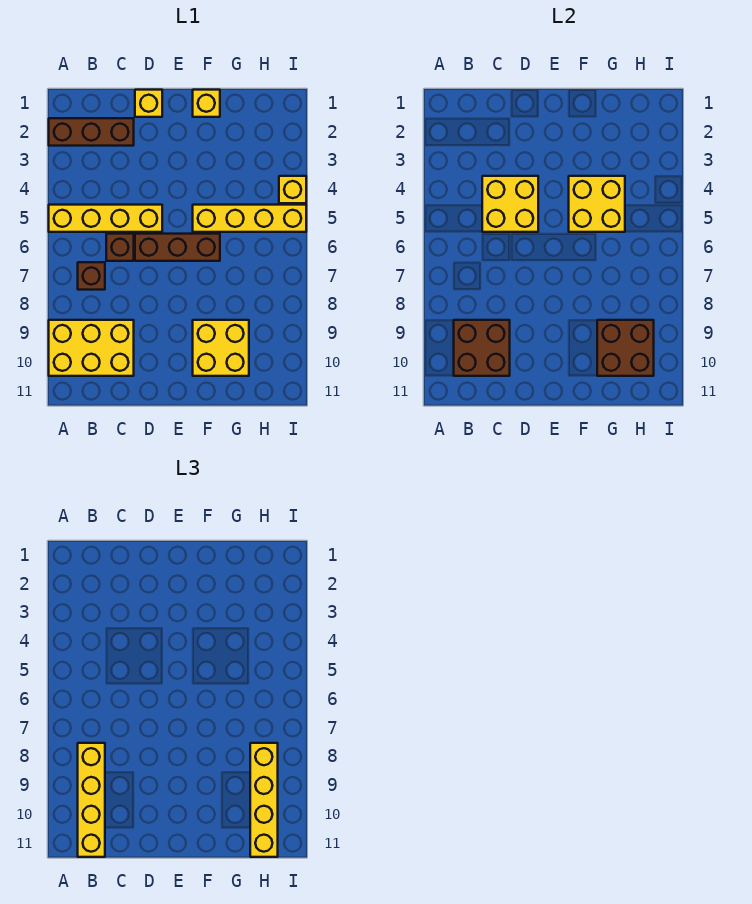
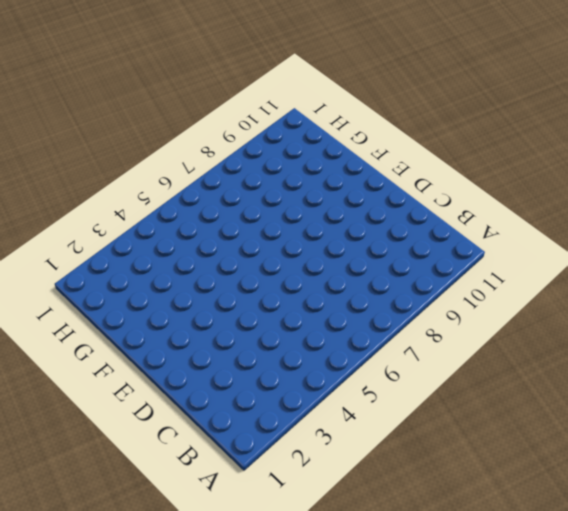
none -> brown brick A2:C2 level 1
none -> yellow brick A5:D5 level 1
none -> yellow brick A9:C10 level 1

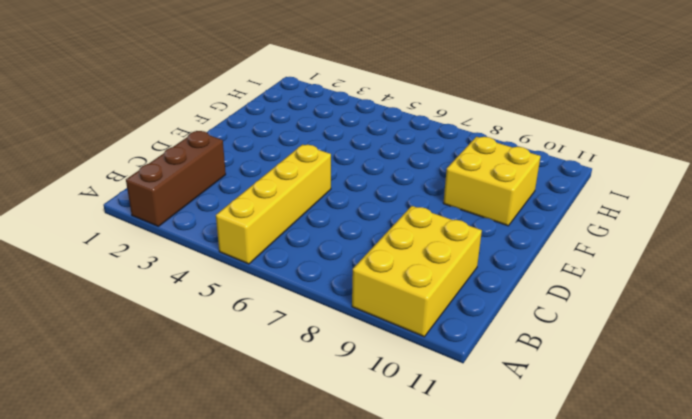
none -> brown brick B7 level 1
none -> brown brick C6 level 1
none -> yellow brick D1 level 1

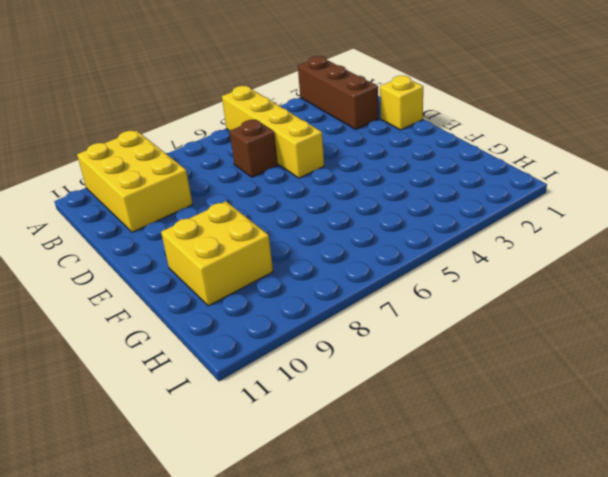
none -> brown brick B7 level 1
none -> brown brick D6:F6 level 1
none -> yellow brick F1 level 1

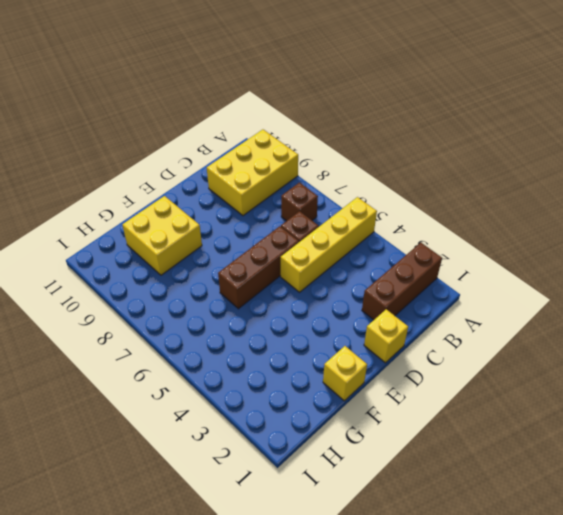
none -> yellow brick F5:I5 level 1
none -> yellow brick I4 level 1
none -> brown brick B9:C10 level 2

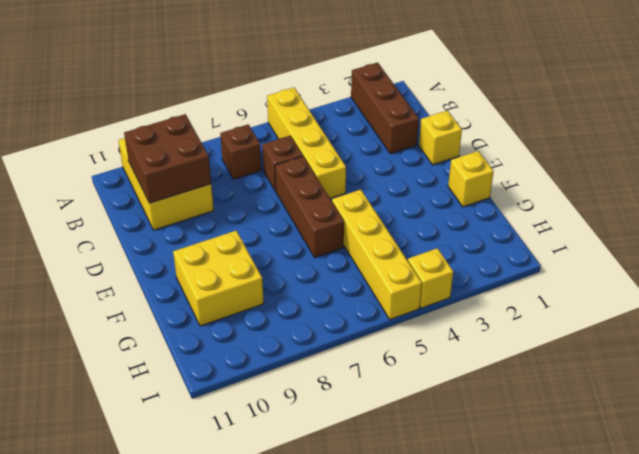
none -> yellow brick C4:D5 level 2
none -> yellow brick F4:G5 level 2
none -> brown brick G9:H10 level 2

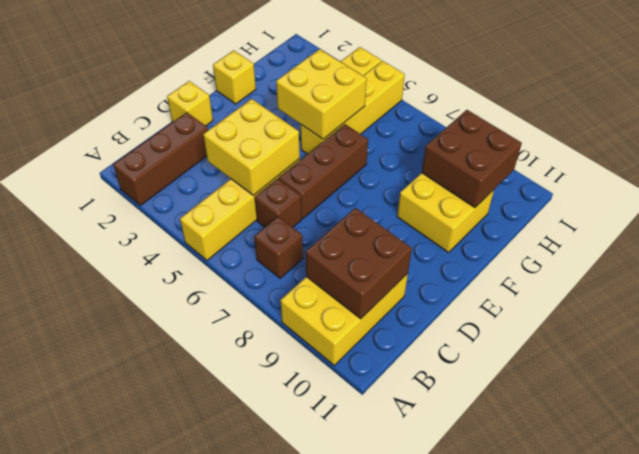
none -> yellow brick B8:B11 level 3
none -> yellow brick H8:H11 level 3

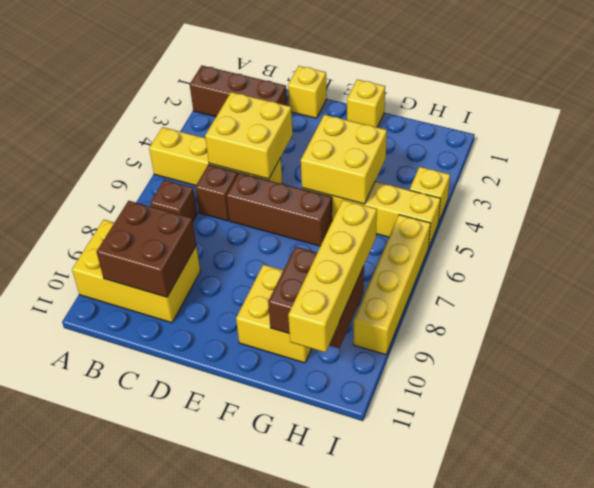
yellow brick I6:I9 level 1 -> yellow brick B8:B11 level 3

